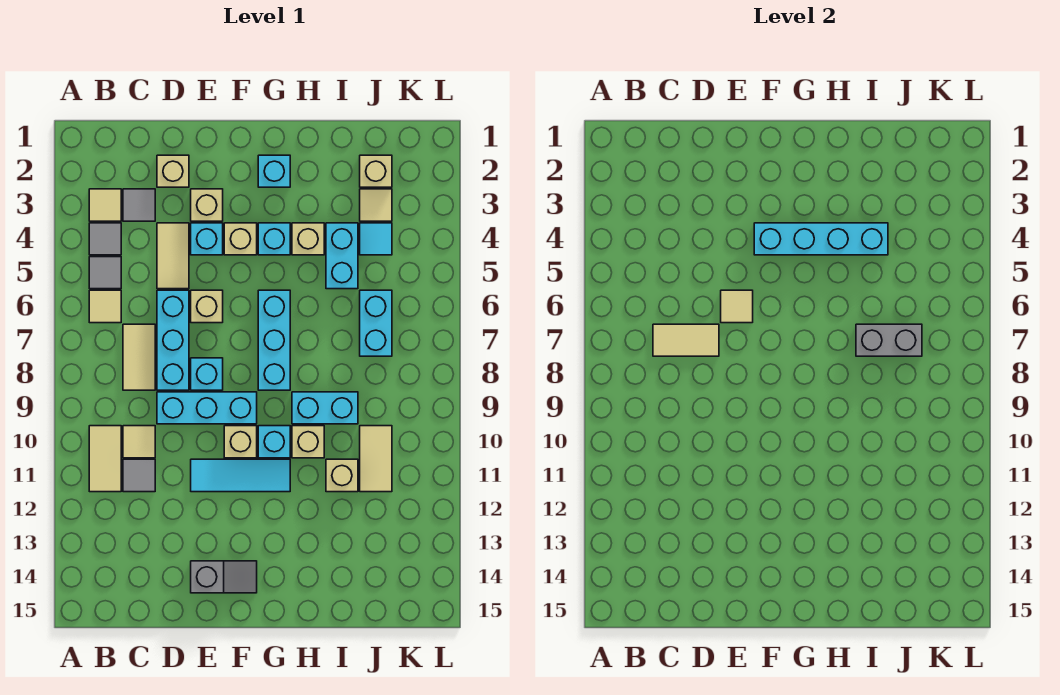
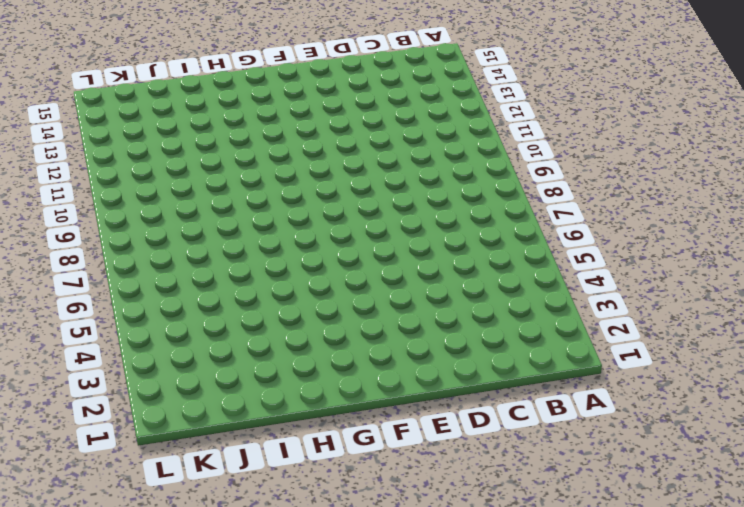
none -> tan tile B3 level 1
none -> grey tile B4 level 1
none -> grey tile B5 level 1
none -> tan tile B6 level 1

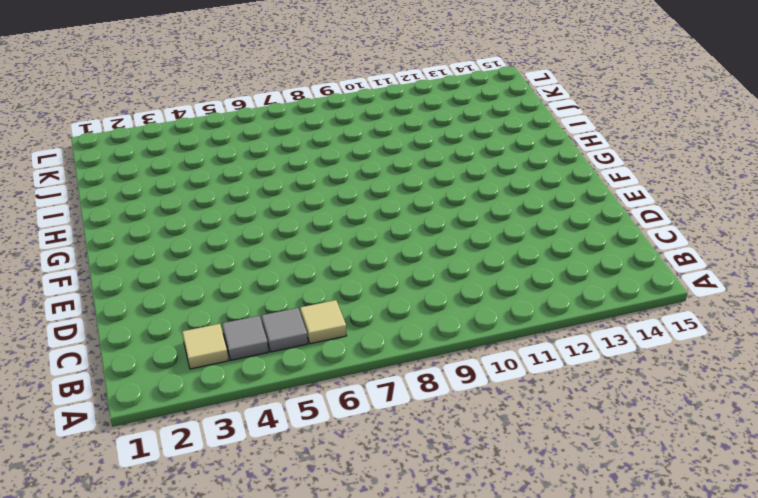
none -> tan tile B10:B11 level 1
none -> grey tile C3 level 1
none -> tan tile C7:C8 level 1
none -> tan tile C10 level 1

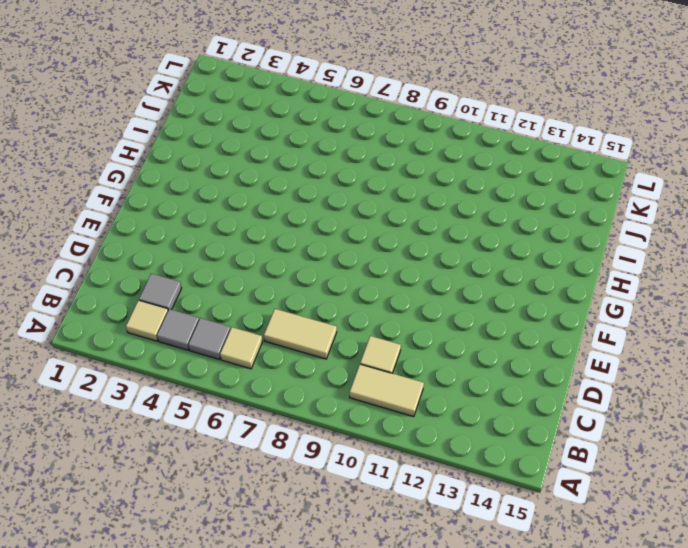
none -> grey tile C11 level 1
none -> tan brick D2 level 1
none -> tan tile D4:D5 level 1
none -> cyan brick D6:D8 level 1

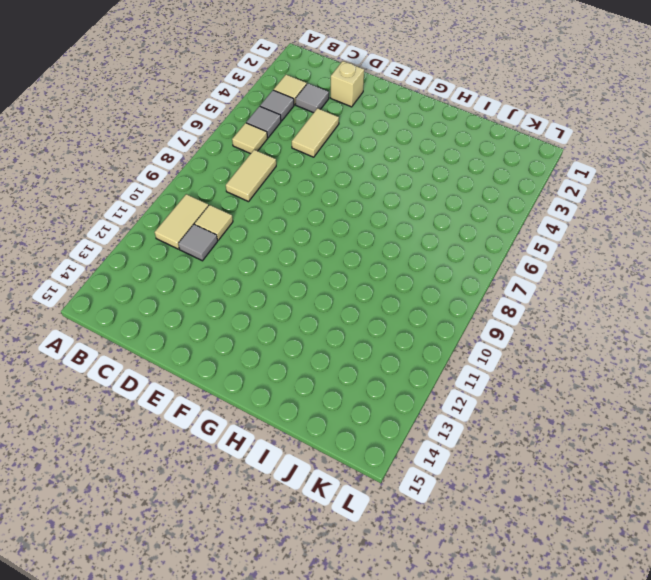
none -> cyan brick D6:D8 level 1
none -> cyan brick D9:F9 level 1
none -> tan brick E3 level 1
none -> cyan brick E4 level 1

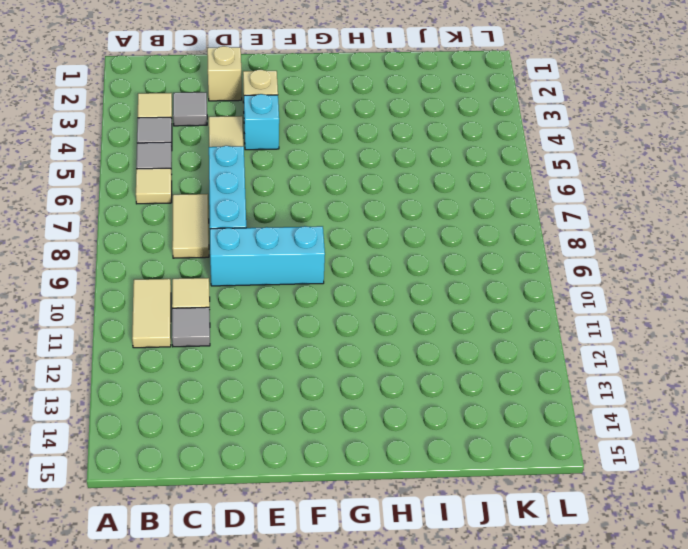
none -> tan brick E6 level 1
none -> cyan brick E8 level 1
none -> cyan tile E11:G11 level 1
none -> grey slope E14:F14 level 1 top E

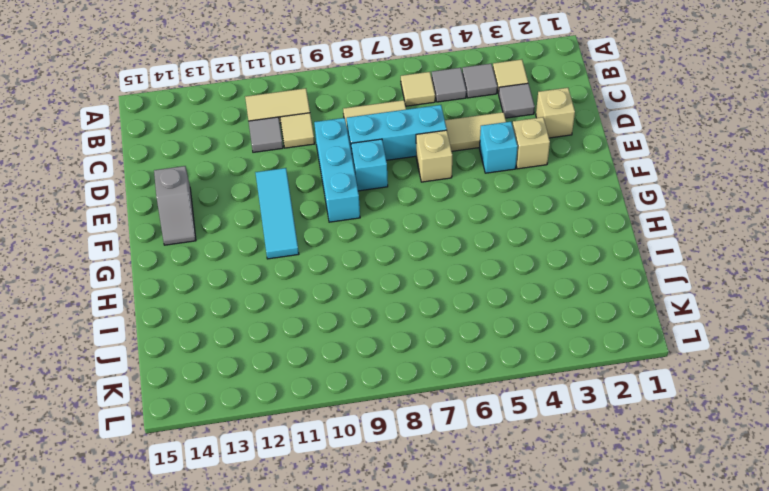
none -> tan brick F4 level 1
none -> tan brick F10 level 1
none -> cyan brick G2 level 1
none -> cyan brick G4 level 1

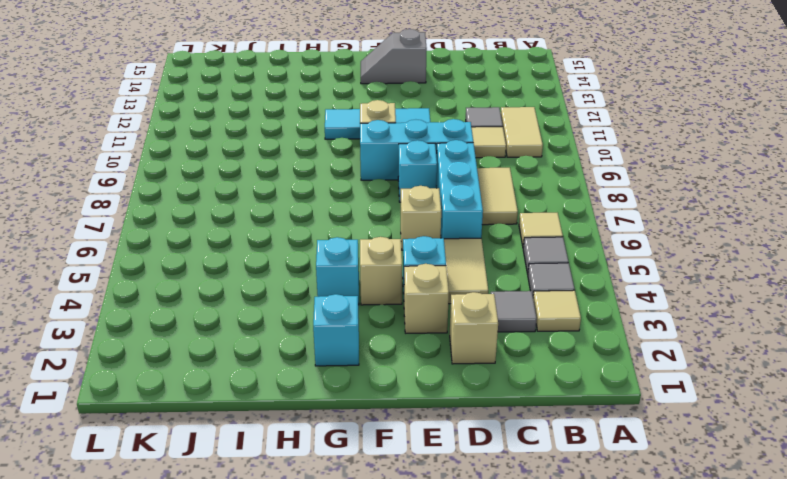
none -> cyan brick G6:G8 level 1
none -> cyan brick G10 level 1
none -> tan brick H4 level 1
none -> cyan brick H9:I9 level 1

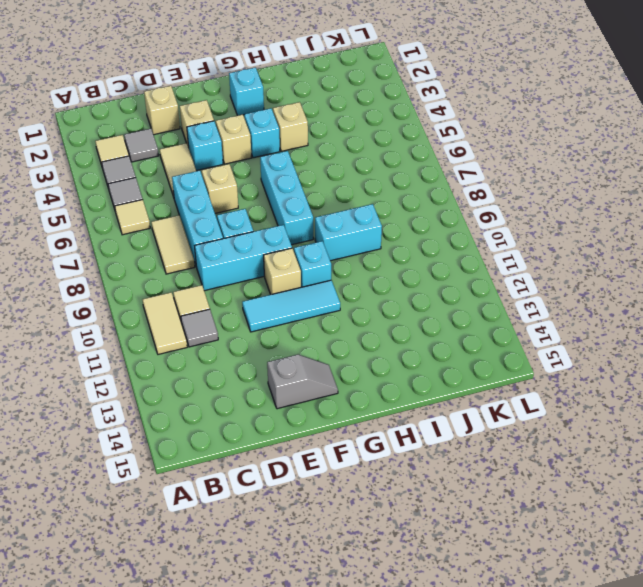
none -> tan brick H10 level 1
none -> cyan brick I4:I5 level 1
none -> tan brick I11 level 1
none -> tan brick J2 level 1

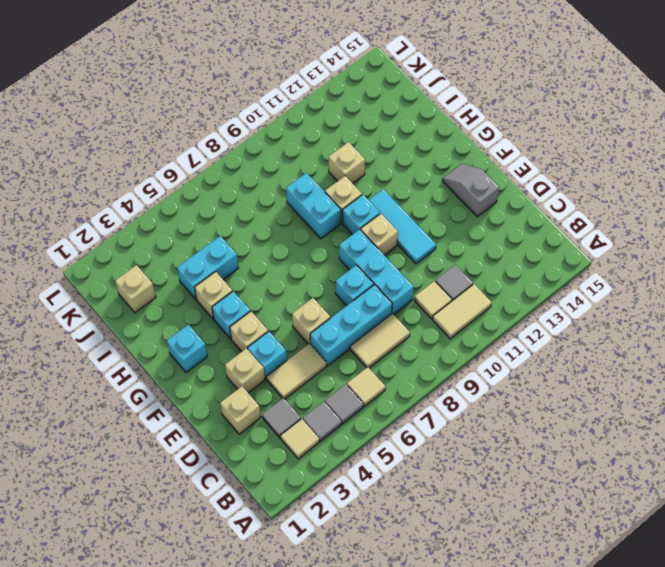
none -> cyan brick G6:G8 level 1
none -> tan tile J3 level 1
none -> cyan tile J4 level 1
none -> cyan brick J6:J7 level 1

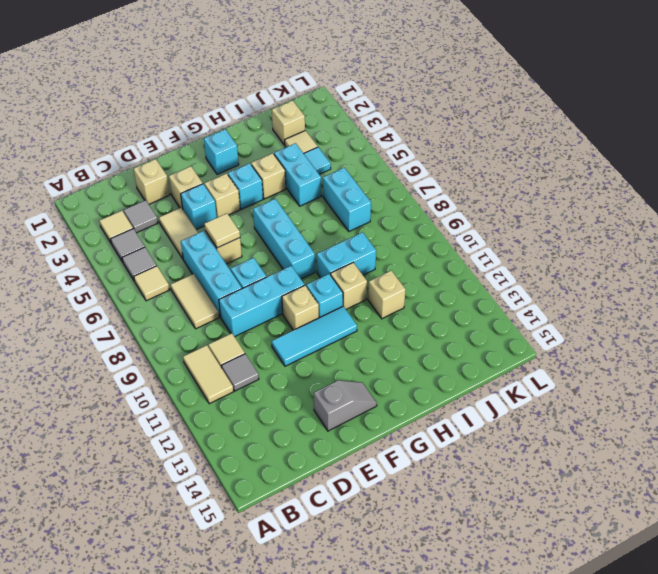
none -> tan tile J10:J11 level 1
none -> tan tile C7:D7 level 2
none -> cyan brick F4:I4 level 2
none -> grey brick I7:J7 level 2

